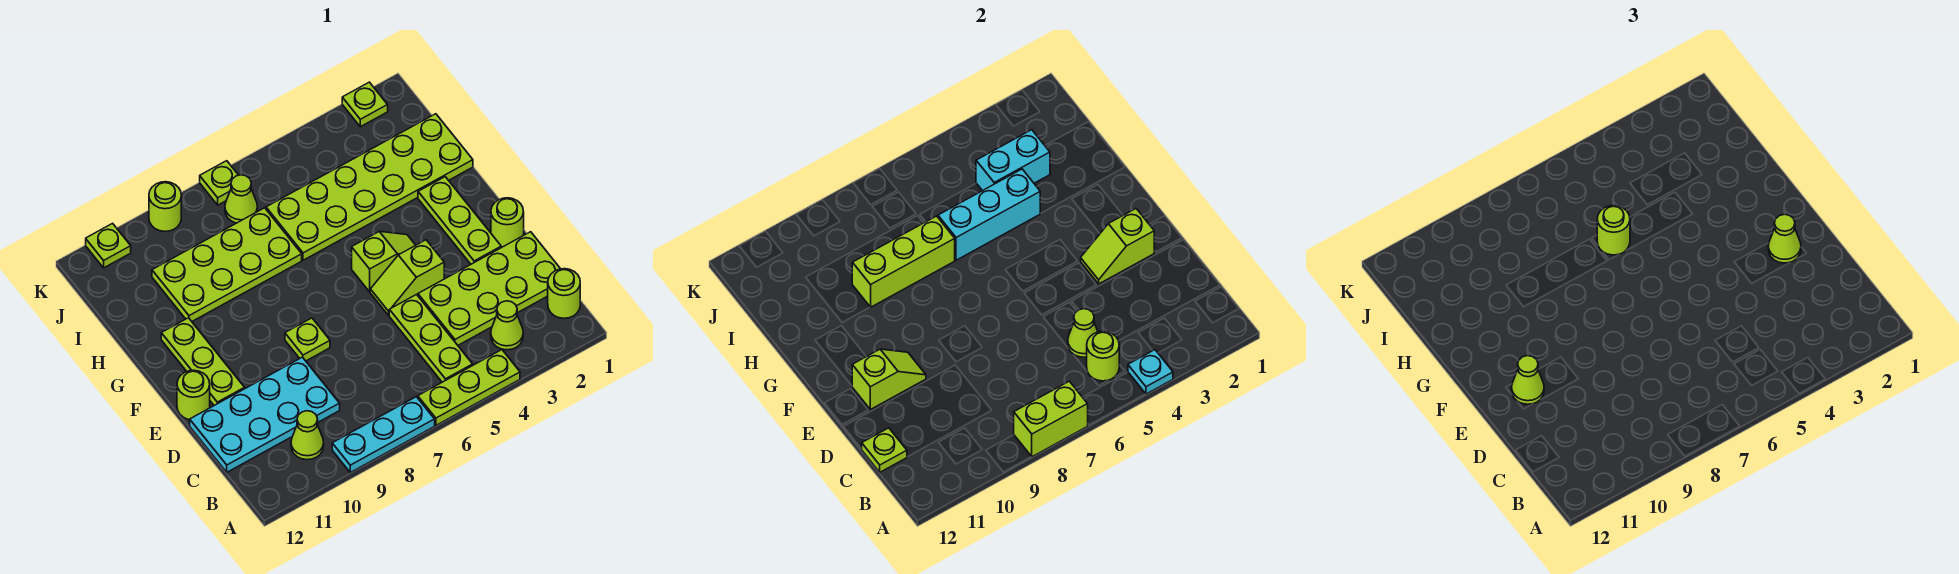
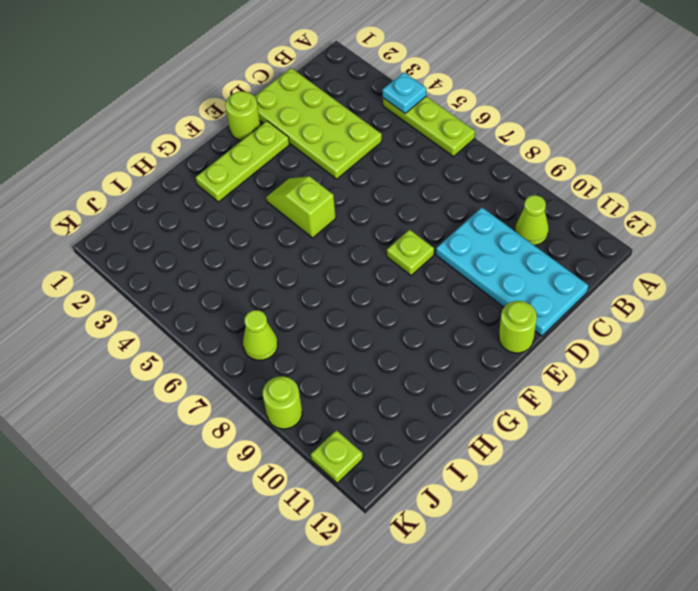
none -> cyan plate A7:A9 level 1
none -> lime round brick B1 level 1
none -> lime cone B3 level 1
none -> lime plate B5:D5 level 1

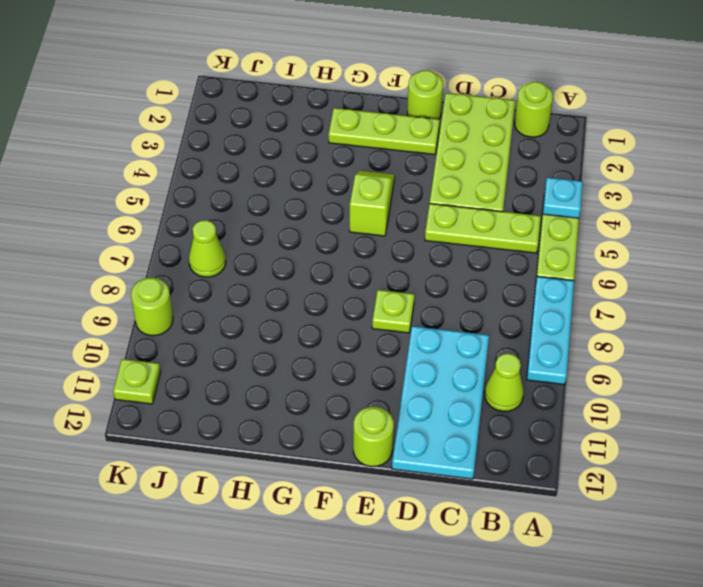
none -> lime cone B3 level 1
none -> lime slope E4:E5 level 1 top 4
none -> lime plate E11:G11 level 1
none -> lime plate H1:I6 level 1

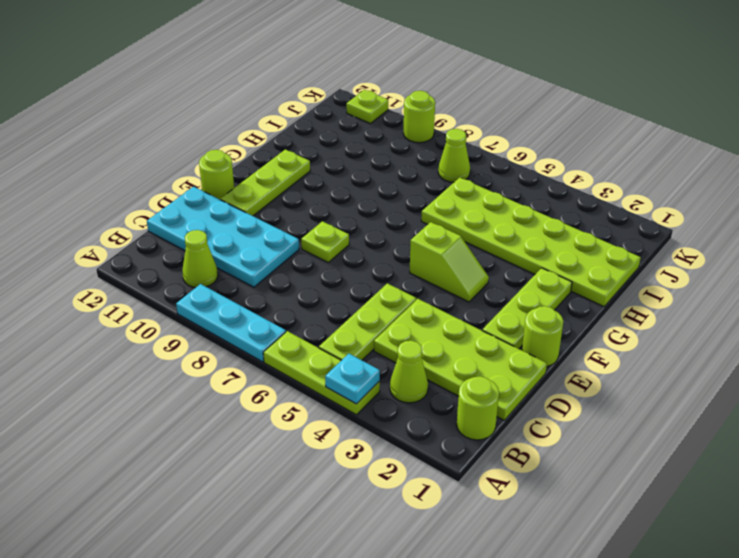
none -> lime slope E4:E5 level 1 top 4
none -> lime plate H7:I10 level 1
none -> lime plate K2 level 1
none -> lime plate K7 level 1

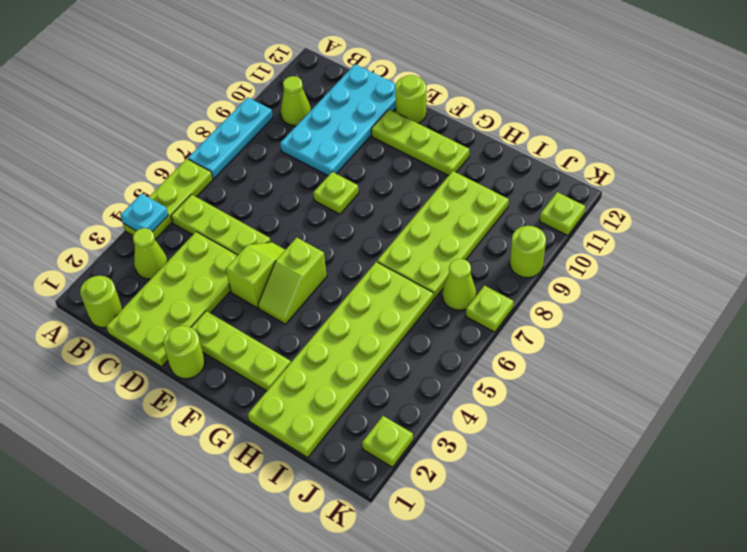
none -> lime brick A7:A8 level 2
none -> lime round brick B5 level 2
none -> lime cone C5 level 2
none -> lime plate C12 level 2

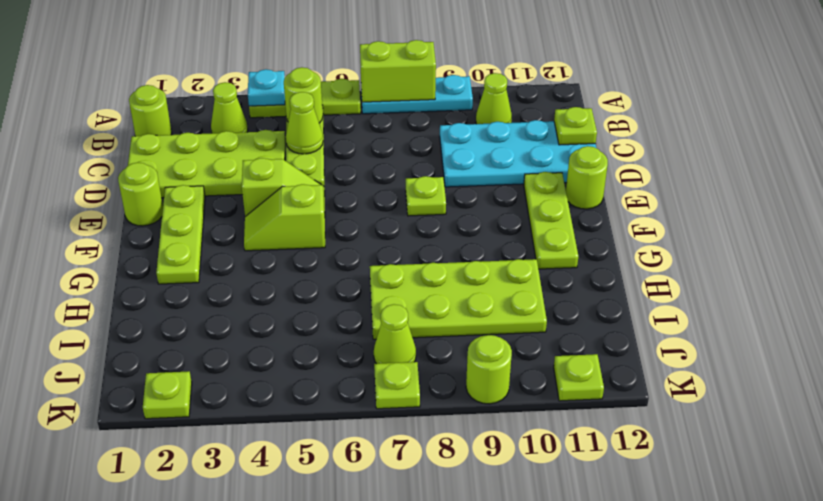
none -> lime plate H1:I6 level 1
none -> lime slope E2:E3 level 2 top 2
none -> lime slope E10:E11 level 2 top 11
none -> cyan brick H4:H6 level 2

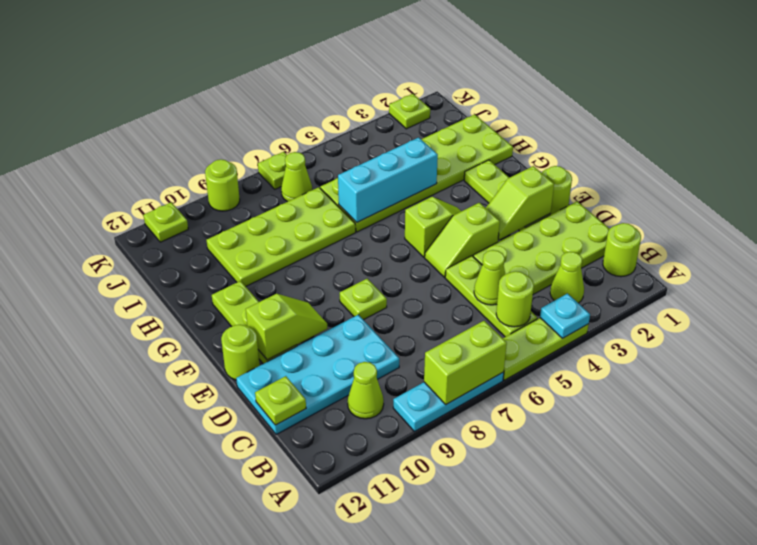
none -> lime brick H7:H9 level 2
none -> cyan brick I3:I4 level 2
none -> lime cone E2 level 3
none -> lime cone E11 level 3

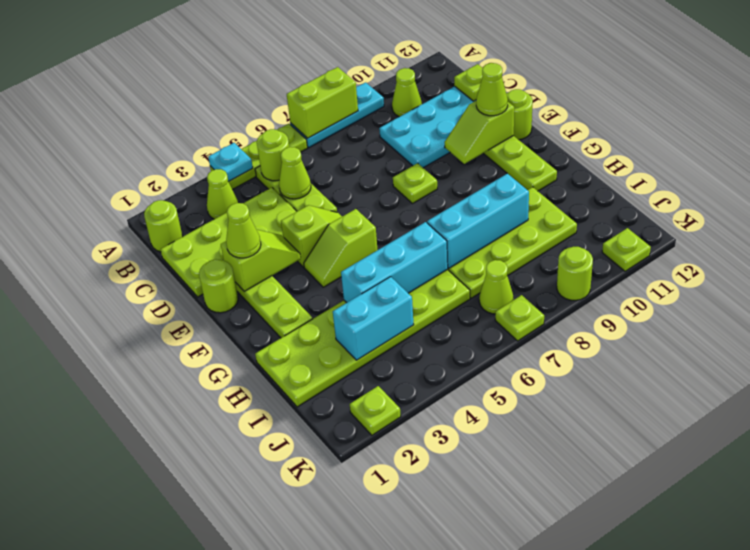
cyan brick H7:H9 level 2 -> lime brick H7:H9 level 2
none -> lime round brick H6 level 3

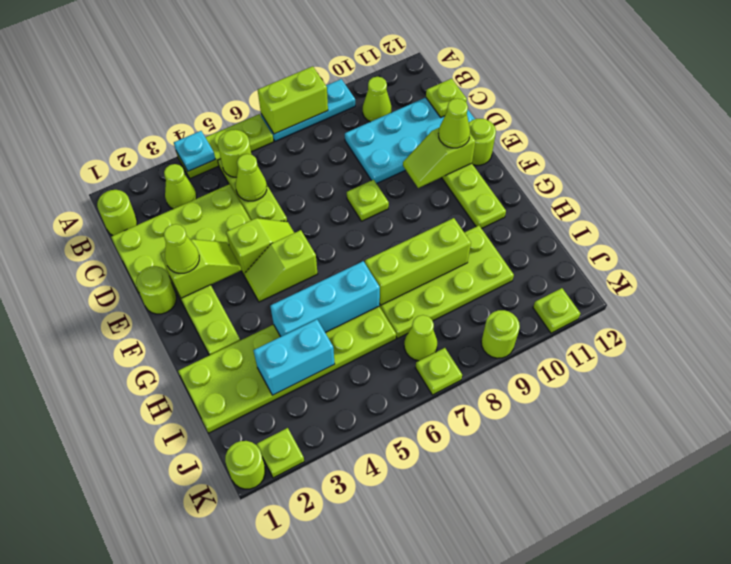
lime round brick K1 level 1 -> lime round brick H6 level 3

